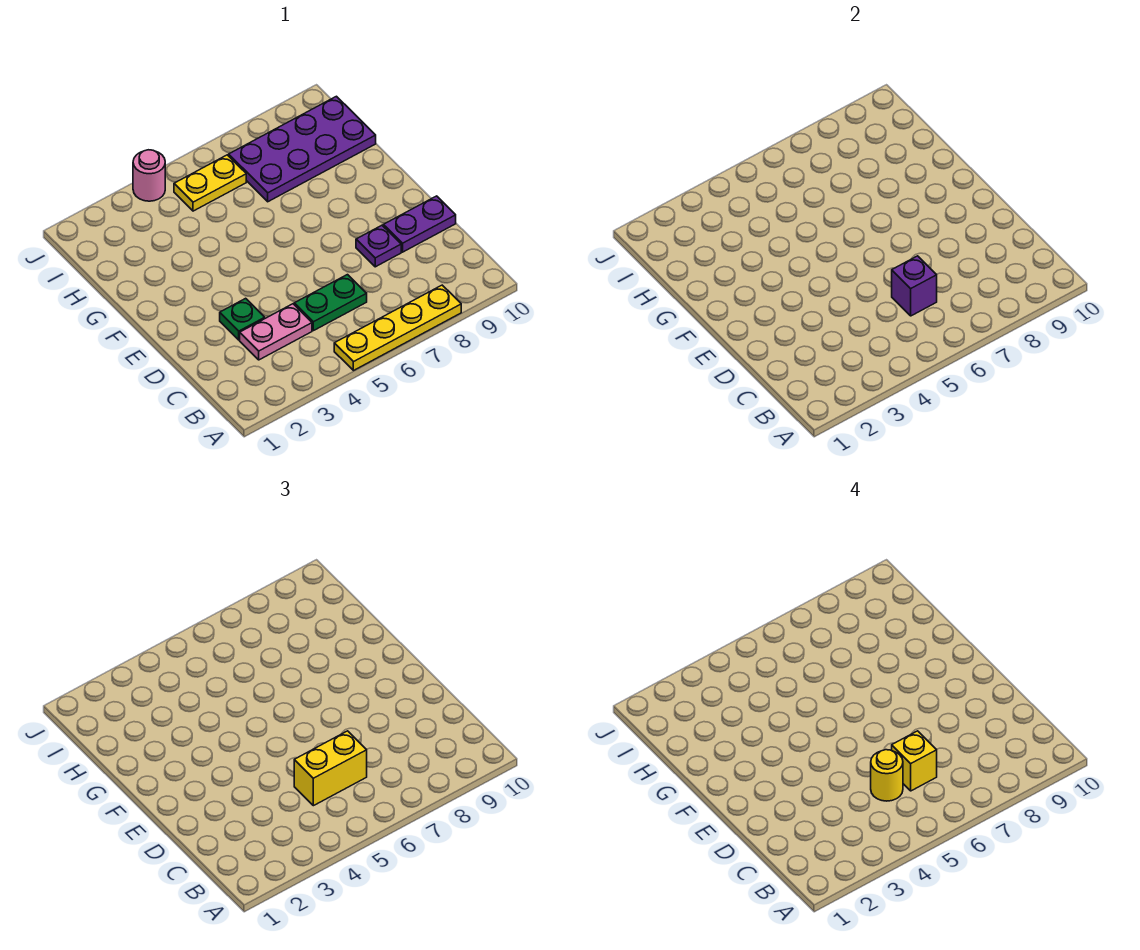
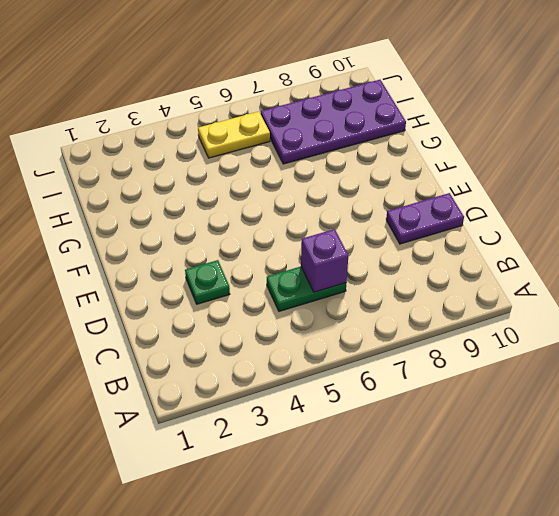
none -> yellow plate A5:A8 level 1
none -> pink plate C3:C4 level 1
none -> purple plate D8 level 1

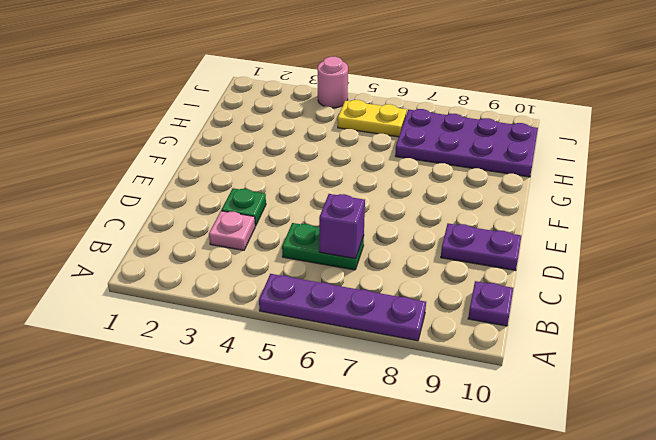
purple plate A5:A8 level 1 -> yellow plate A5:A8 level 1
purple plate B10 level 1 -> purple plate D8 level 1
pink plate C3 level 1 -> pink plate C3:C4 level 1
none -> yellow brick C5:C6 level 3
none -> yellow round brick C5 level 4
none -> yellow brick C6 level 4

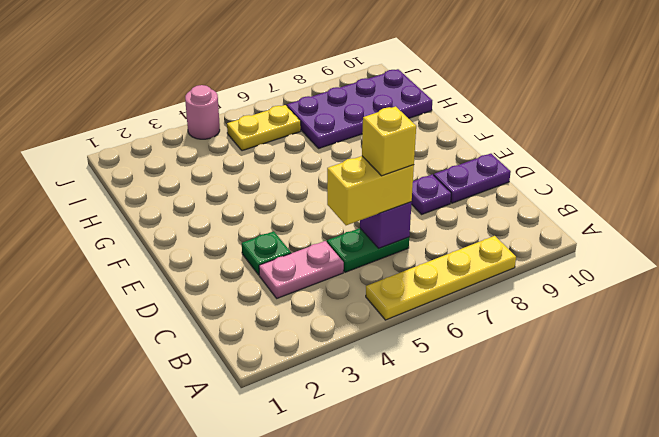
none -> yellow round brick C5 level 4

